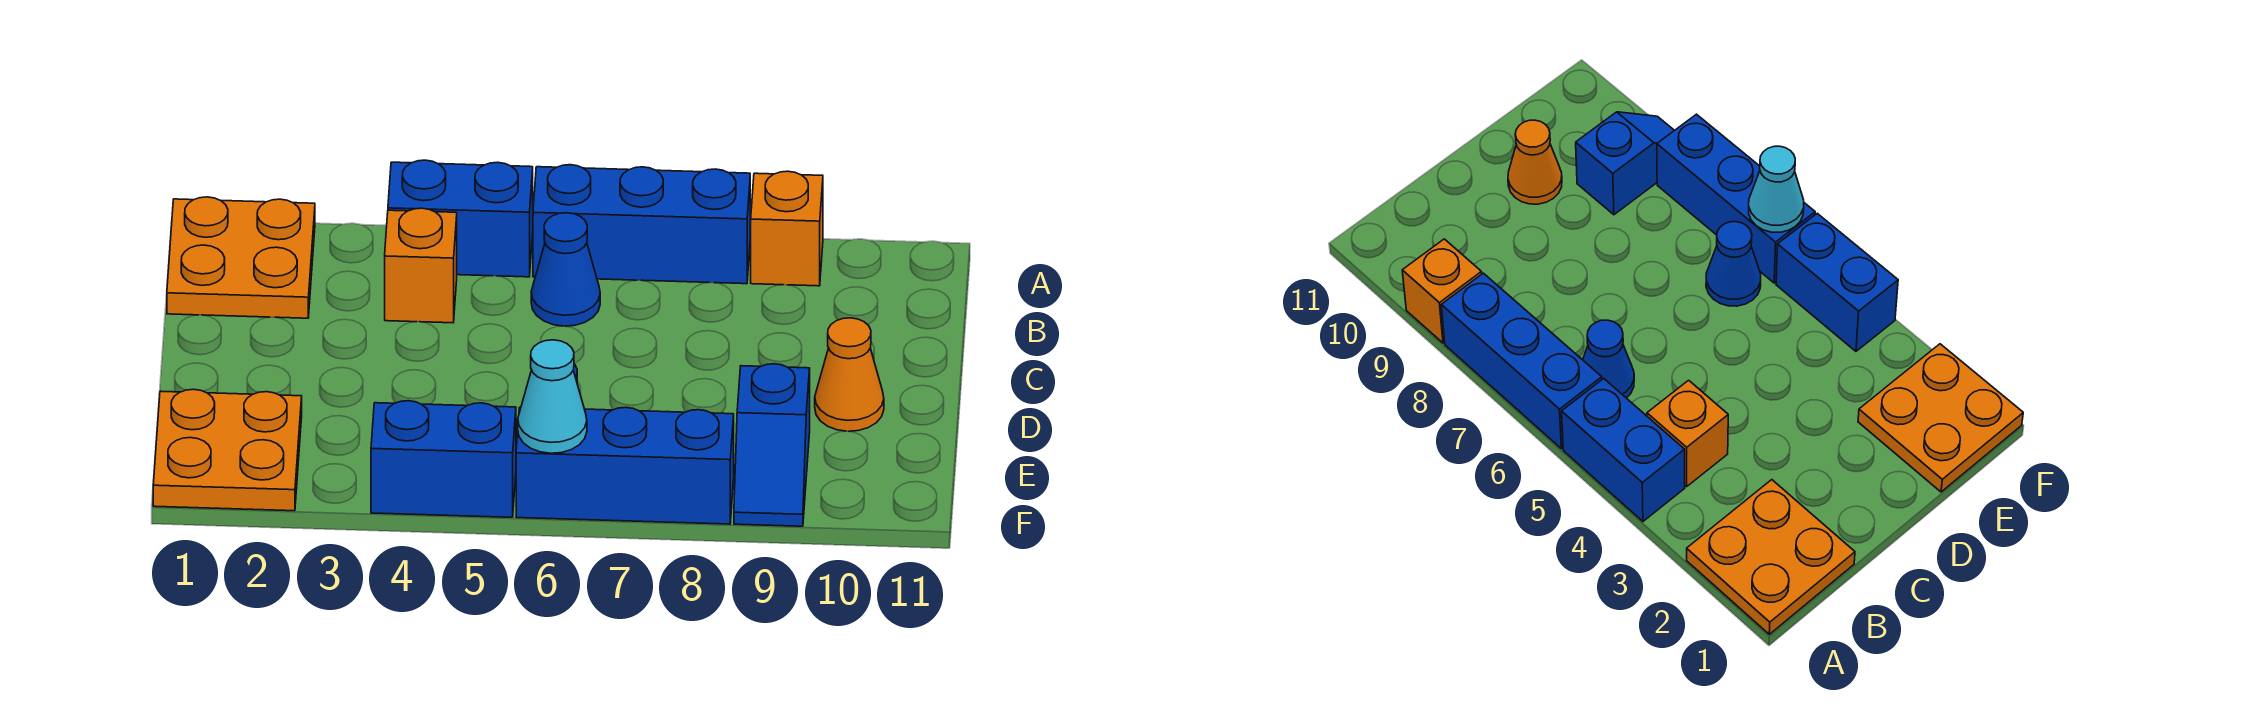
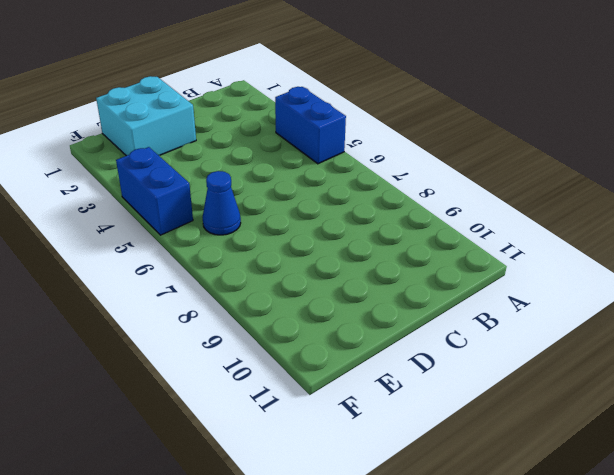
cyan brick D1:E2 level 1 -> orange plate E1:F2 level 1
none -> orange plate A1:B2 level 1
none -> blue brick A6:A8 level 1
none -> orange brick A9 level 1

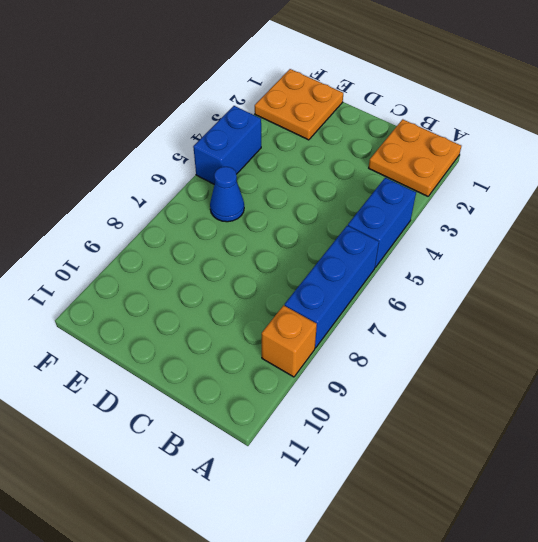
none -> orange brick B4 level 1
none -> blue cone B6 level 1
none -> orange cone D10 level 1

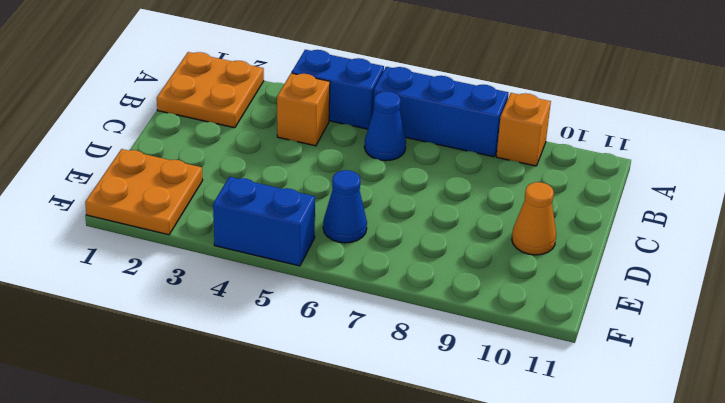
none -> blue slope E9:F9 level 1 top E
none -> blue brick F6:F8 level 1
none -> cyan cone F6 level 2

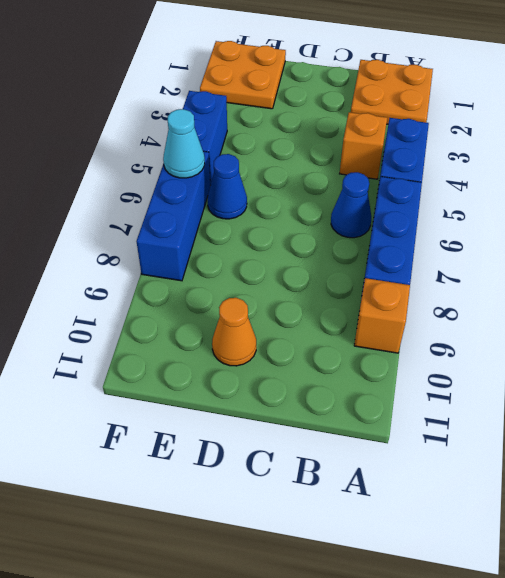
none -> blue slope E9:F9 level 1 top E

